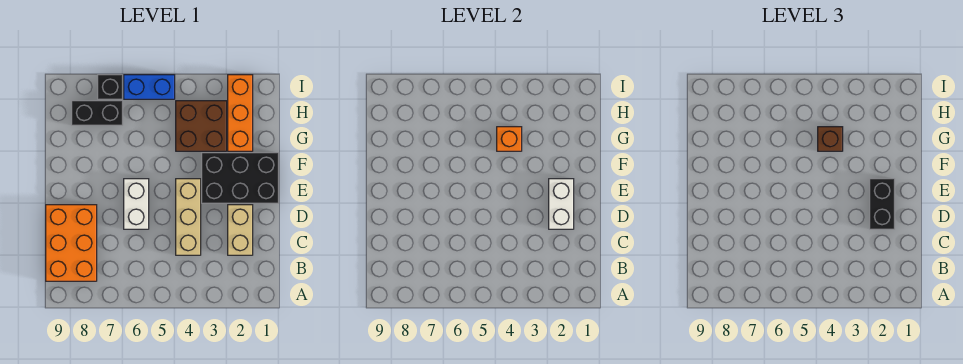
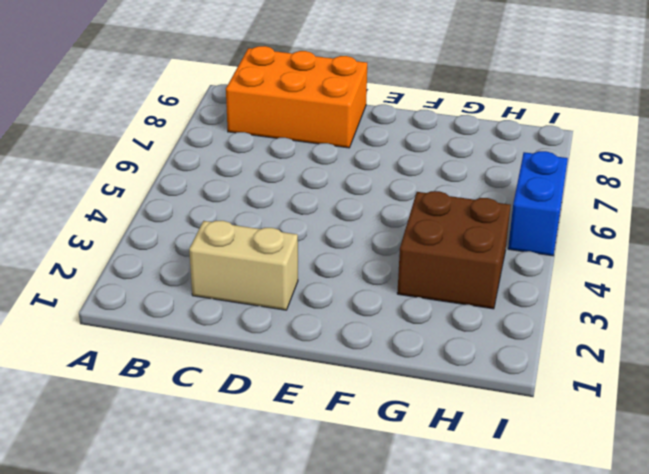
none -> tan brick C4:E4 level 1
none -> white brick D6:E6 level 1
none -> black brick E1:F3 level 1

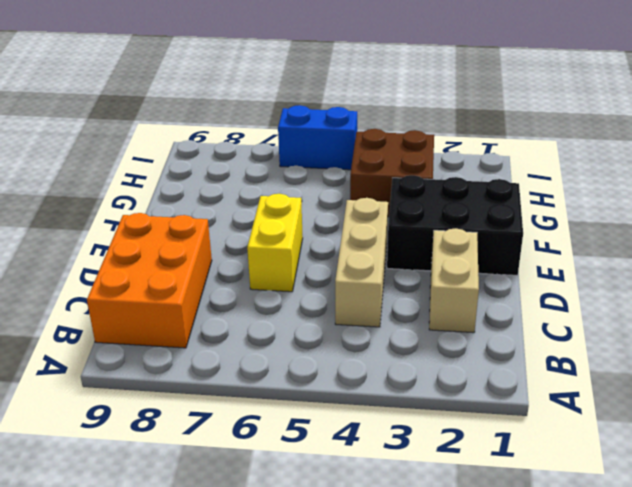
yellow brick D6:E6 level 1 -> white brick D6:E6 level 1
none -> orange brick G2:I2 level 1
none -> black brick H7:H8 level 1
none -> black brick I7 level 1

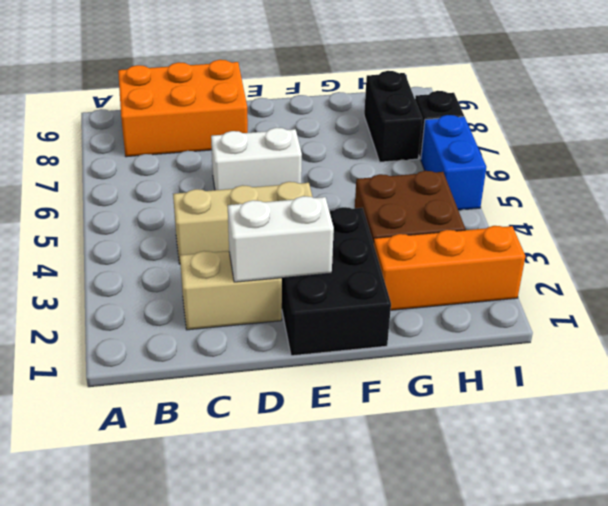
none -> orange brick G4 level 2
none -> black brick D2:E2 level 3
none -> brown brick G4 level 3

